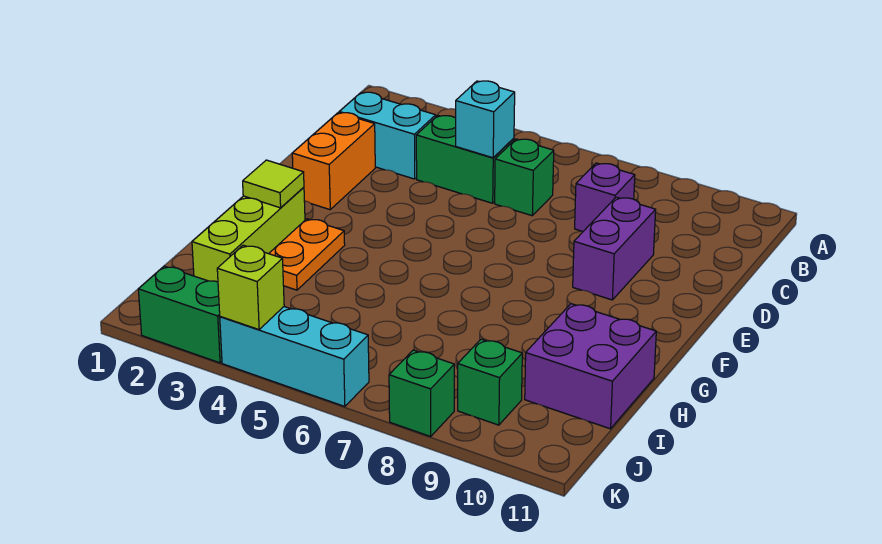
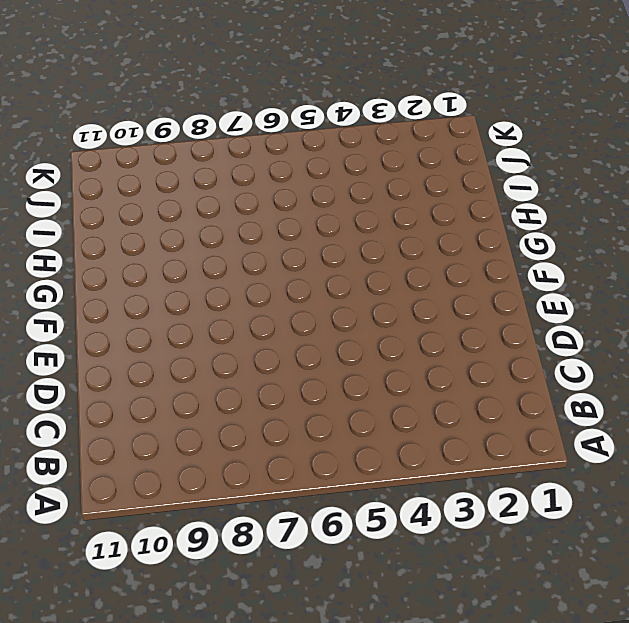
none -> cyan brick C2:C3 level 1
none -> green brick C4:C5 level 1
none -> green brick C6 level 1

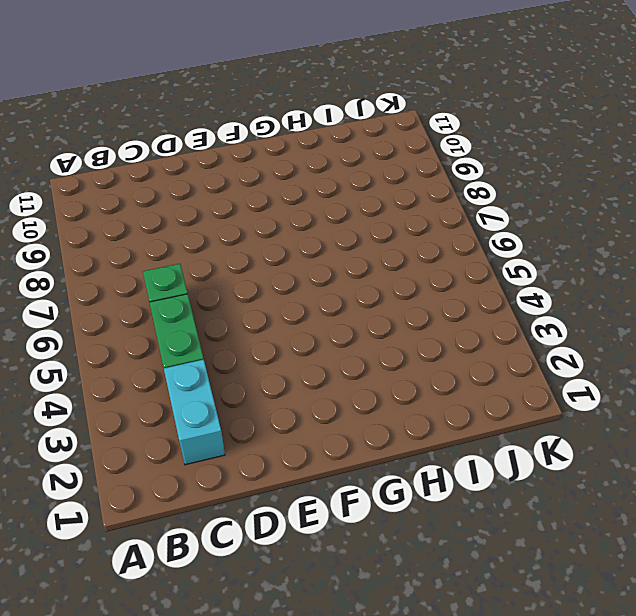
none -> purple brick C8 level 1
none -> orange brick D2:E2 level 1
none -> purple brick D9:E9 level 1

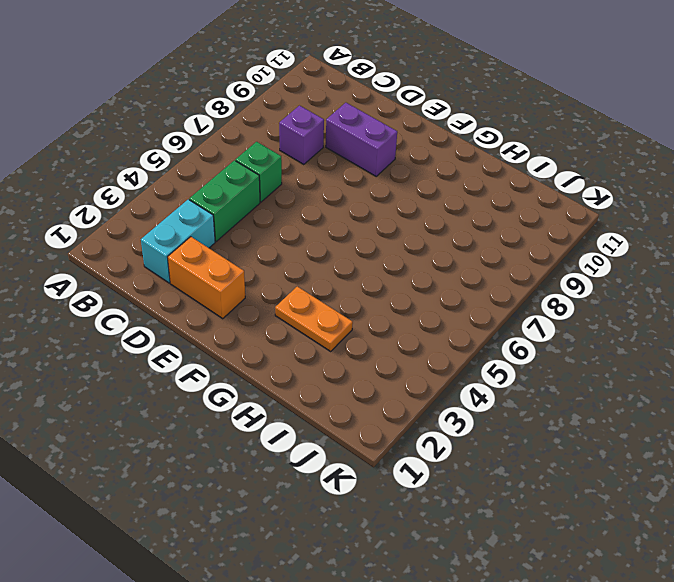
none -> lime brick G2:I2 level 1
none -> purple brick H10:I11 level 1
none -> green brick J9 level 1

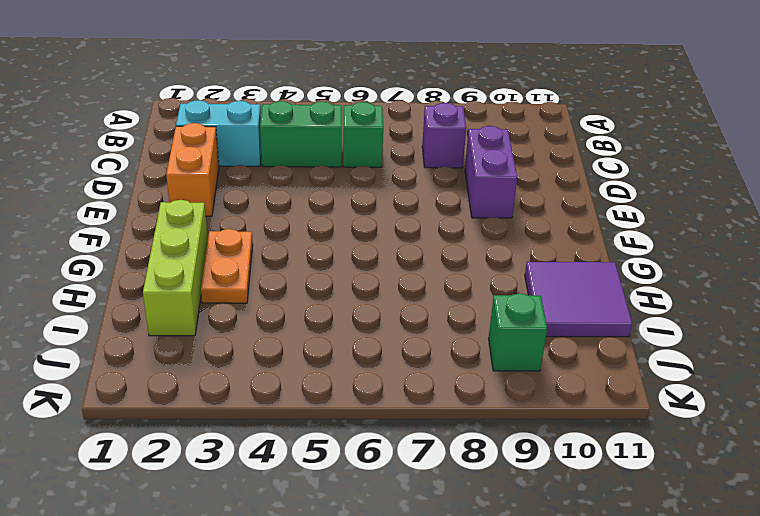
purple tile H10:I11 level 1 -> purple brick H10:I11 level 1
none -> green brick K2:K3 level 1
none -> cyan brick K4:K6 level 1
none -> green brick K8 level 1

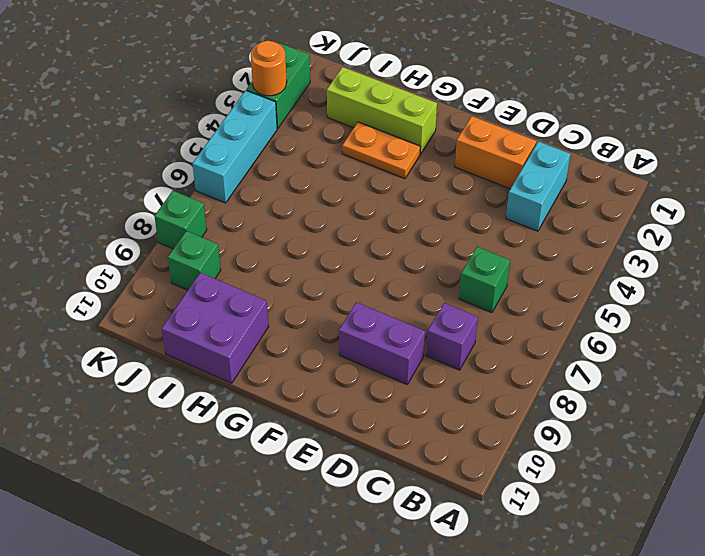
orange round brick K3 level 2 -> none
none -> green brick C4:C5 level 1
none -> cyan brick C5 level 2
none -> lime tile G2 level 2

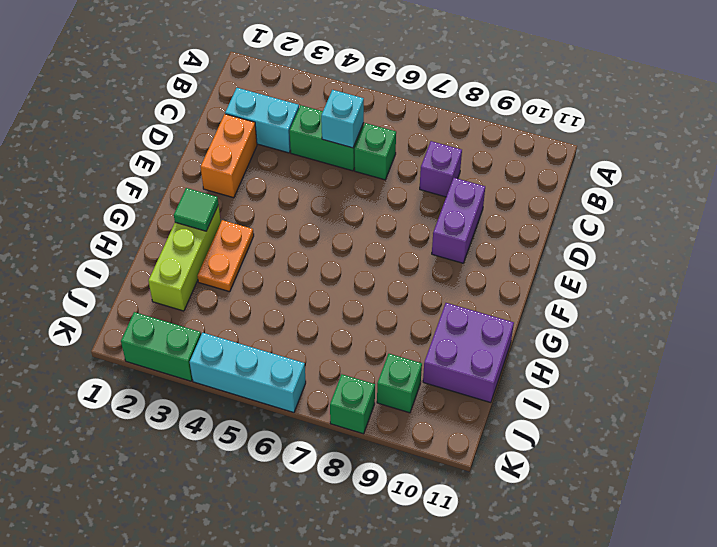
green tile G2 level 2 -> lime tile G2 level 2
none -> lime brick K4 level 2

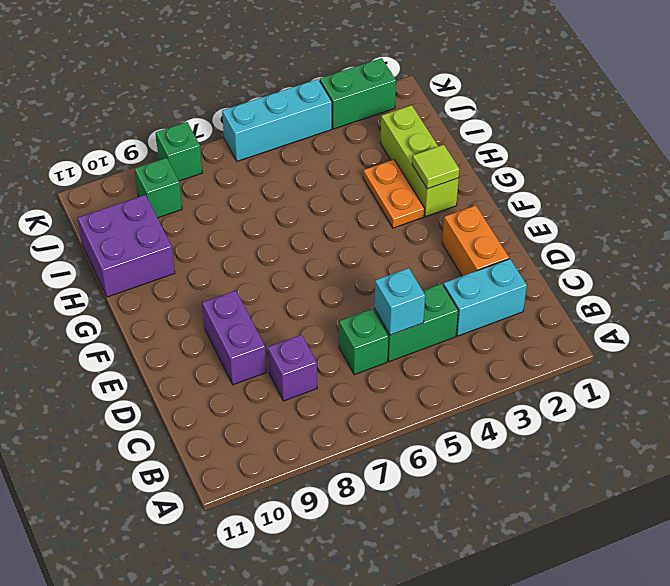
none -> lime brick K4 level 2

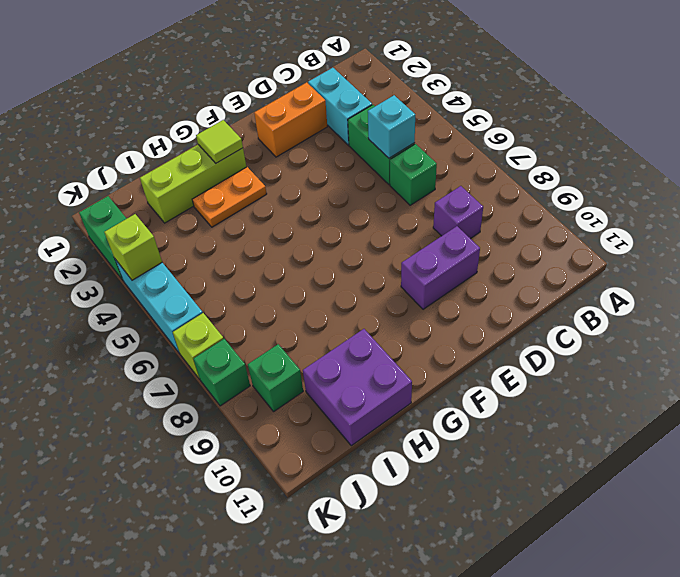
lime brick K7 level 1 -> none

